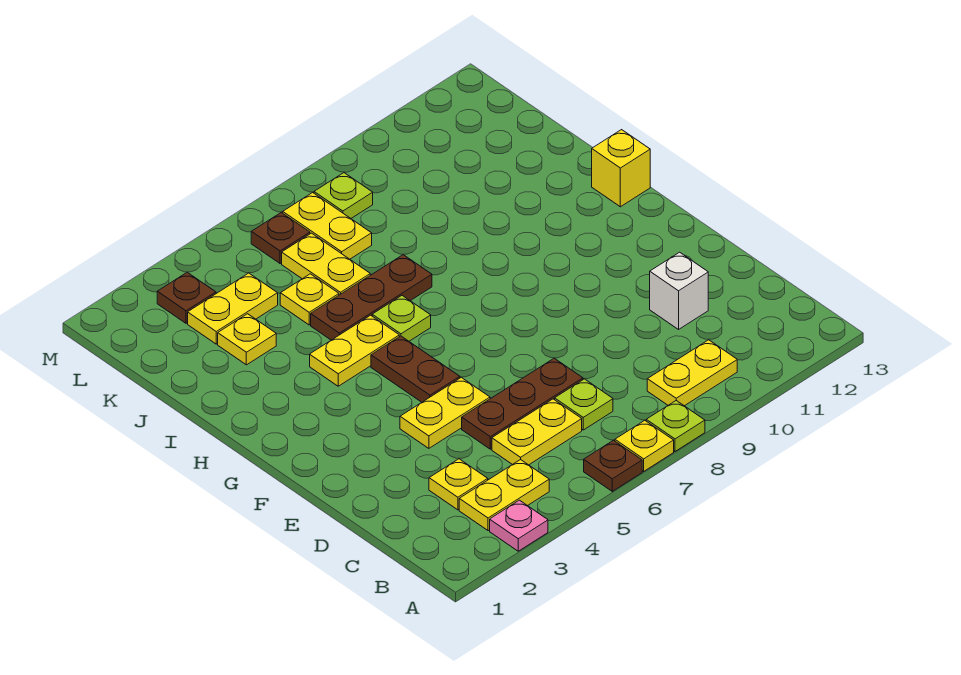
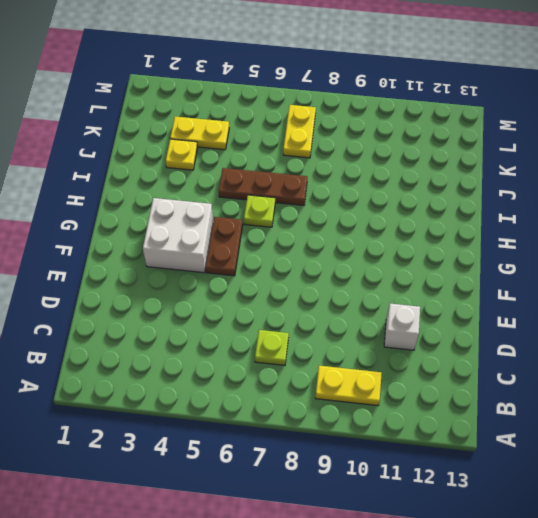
white brick F3:G4 level 1 -> none
none -> pink plate A3 level 1
none -> brown plate A6 level 1
none -> yellow plate A7 level 1

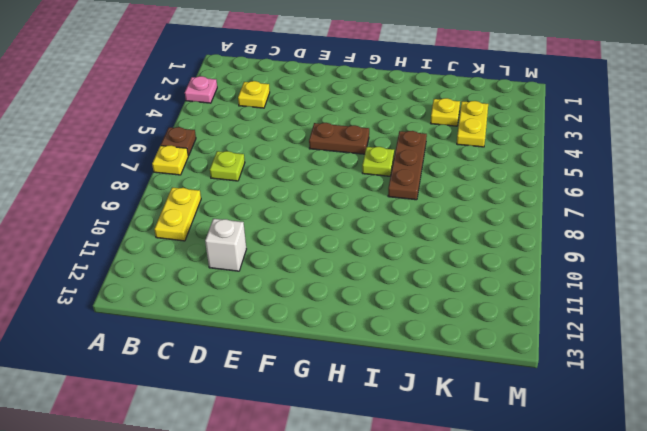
none -> lime plate A8 level 1
none -> yellow plate B3:B4 level 1
none -> yellow plate C5:C6 level 1

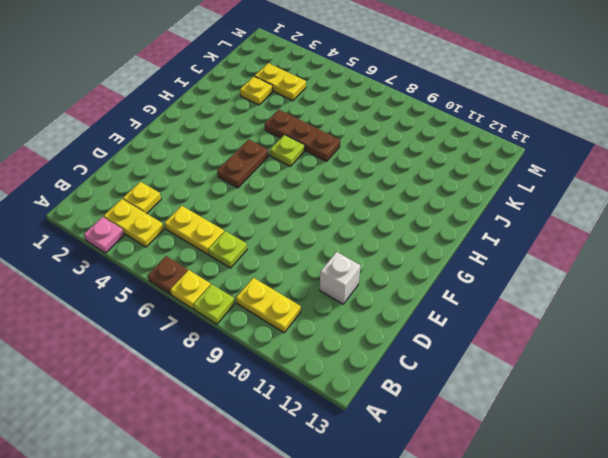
none -> brown plate D5:D7 level 1
none -> yellow plate E4:E5 level 1
none -> yellow plate H4:H5 level 1

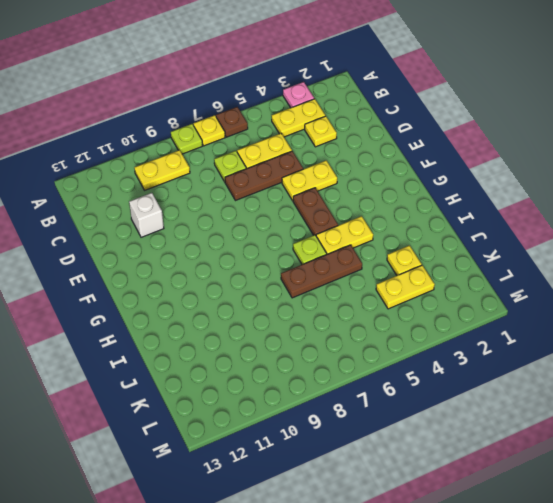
none -> yellow brick H13 level 1
none -> yellow plate J5 level 1
none -> yellow plate J6:K6 level 1

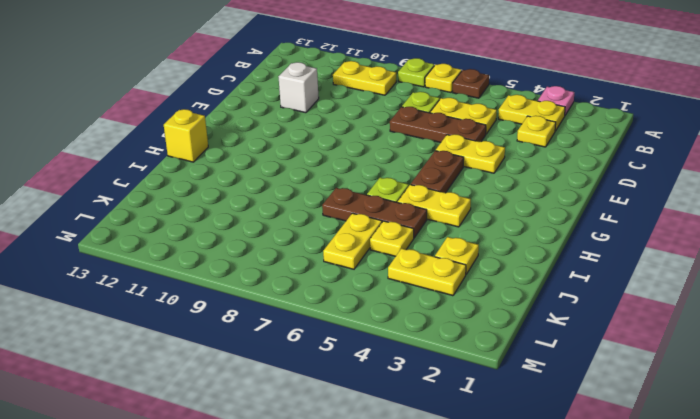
none -> yellow plate K7:L7 level 1
none -> brown plate L3 level 1
none -> brown plate L6 level 1

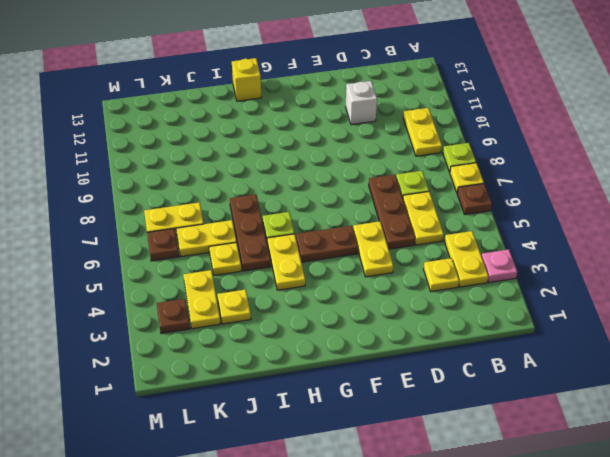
none -> lime plate L8 level 1

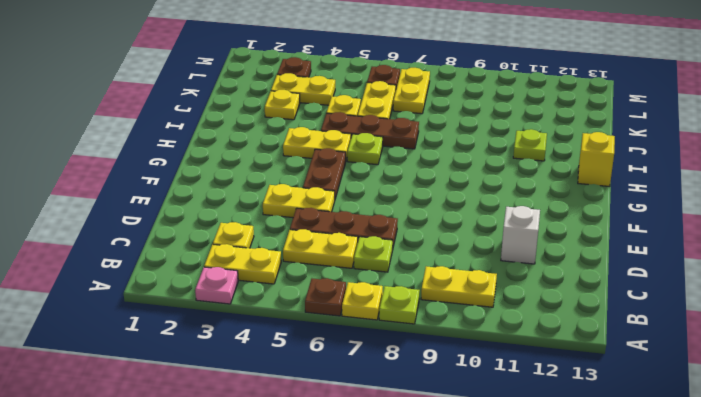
lime plate I11 level 1 -> lime plate L8 level 1

